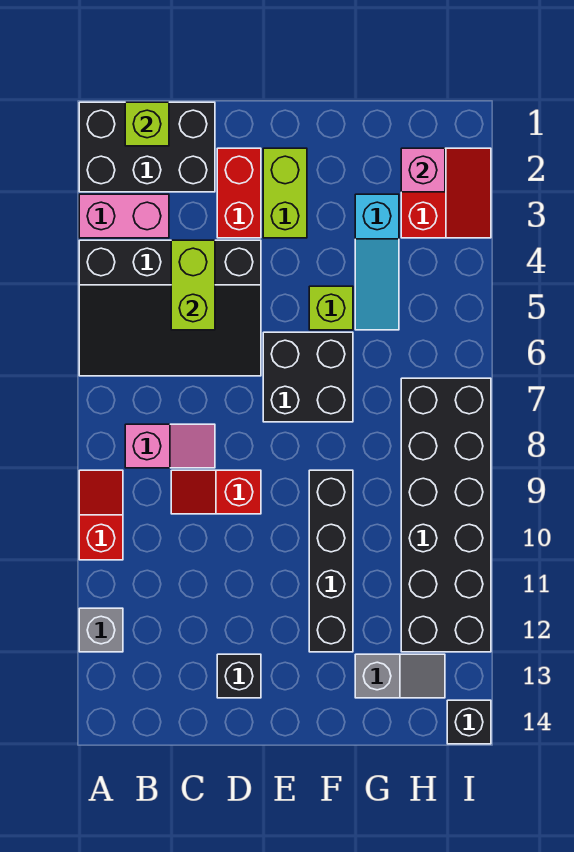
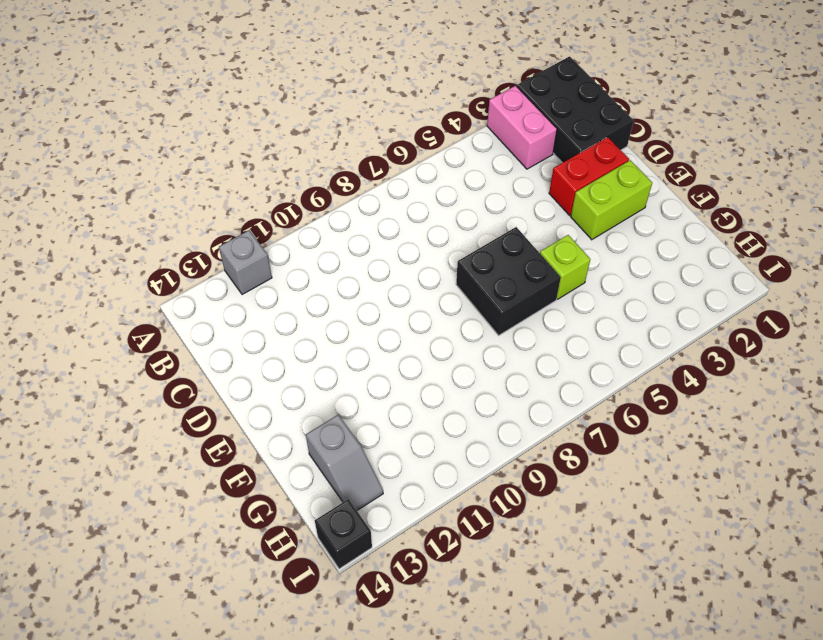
none -> black slope A4:D6 level 1 top 4
none -> red slope A9:A10 level 1 top 10
none -> pink slope B8:C8 level 1 top B

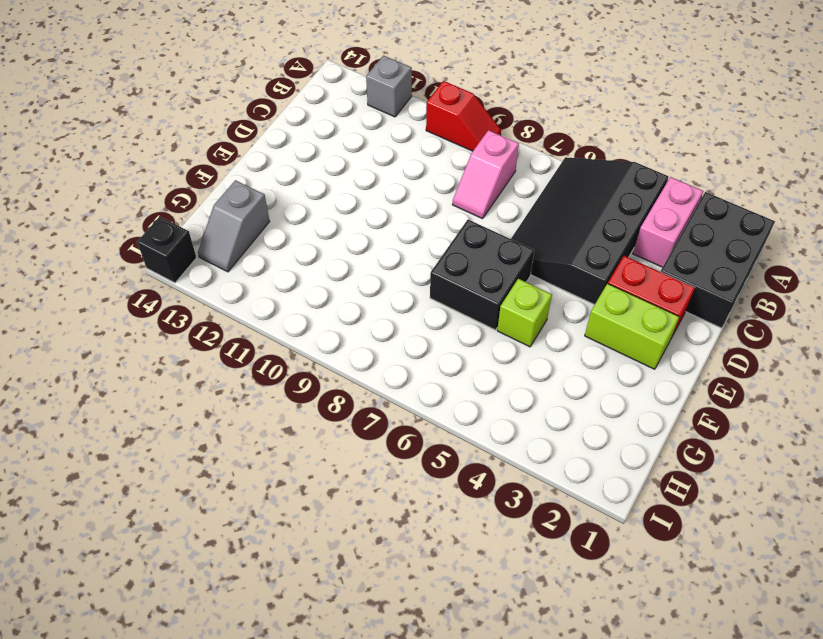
none -> red slope C9:D9 level 1 top D
none -> black brick D13 level 1
none -> black brick F9:F12 level 1

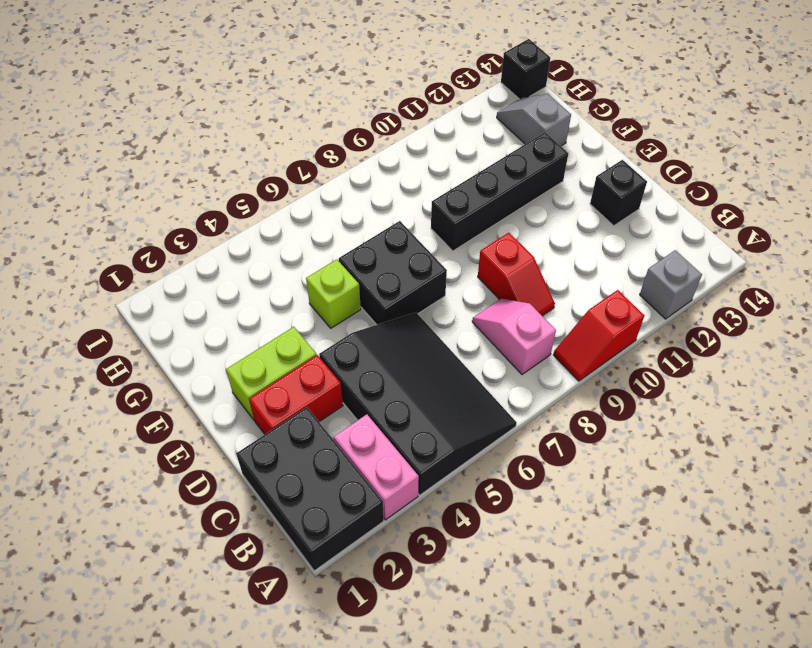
none -> cyan slope G3:G5 level 1 top 3
none -> red slope H2:I3 level 1 top H
none -> black brick H7:I12 level 1

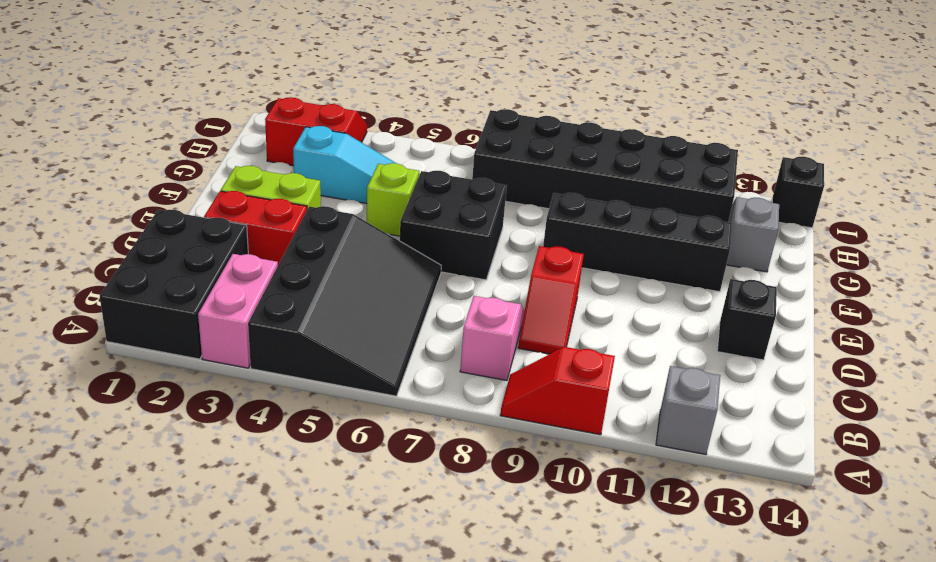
none -> lime brick B1 level 2
none -> lime brick C4:C5 level 2
none -> pink brick H2 level 2

